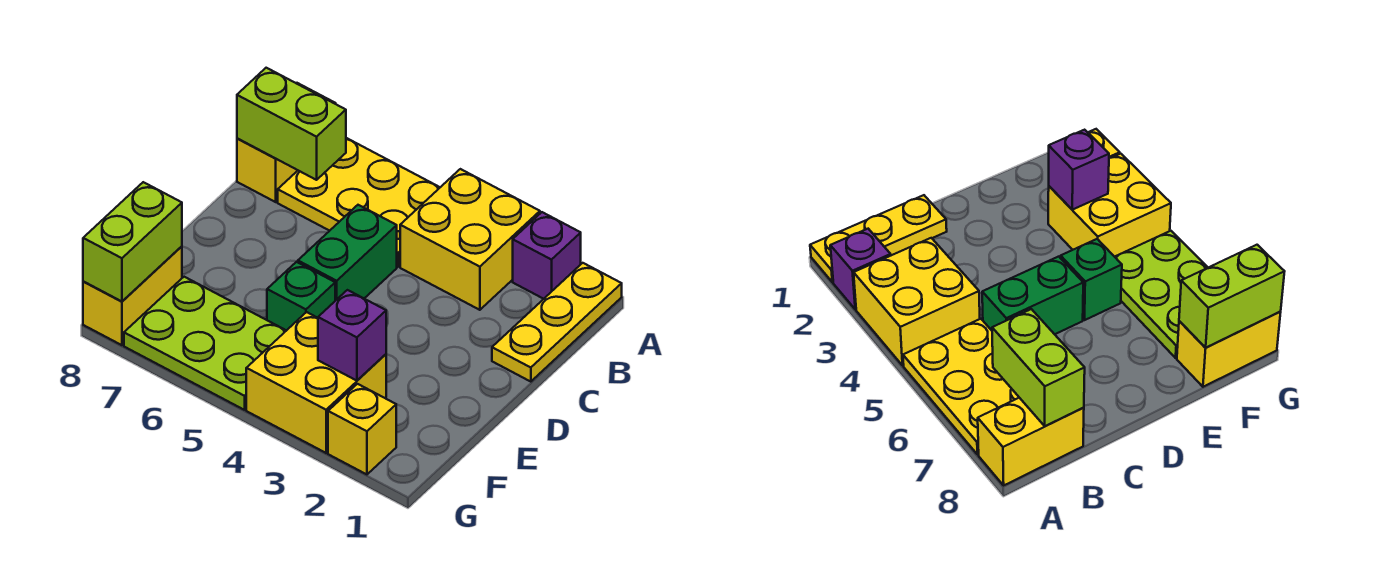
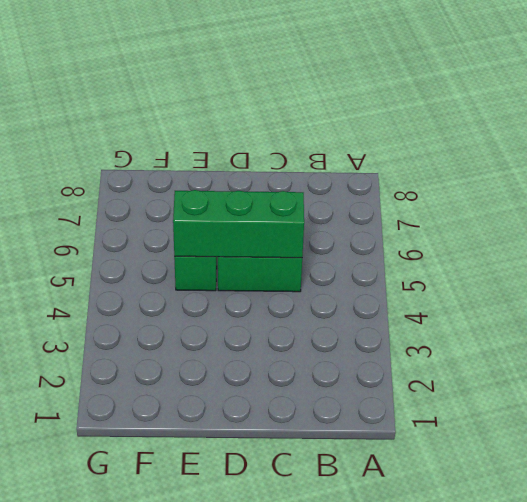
green brick C5:E5 level 2 -> none
none -> yellow plate A1:C1 level 1
none -> purple brick A2 level 1
none -> yellow brick A3:B4 level 1

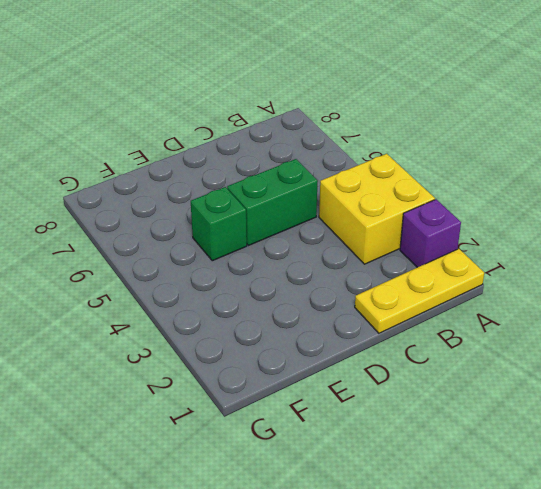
none -> yellow plate A5:B7 level 1
none -> yellow brick A8:B8 level 1
none -> yellow brick F3:G4 level 1

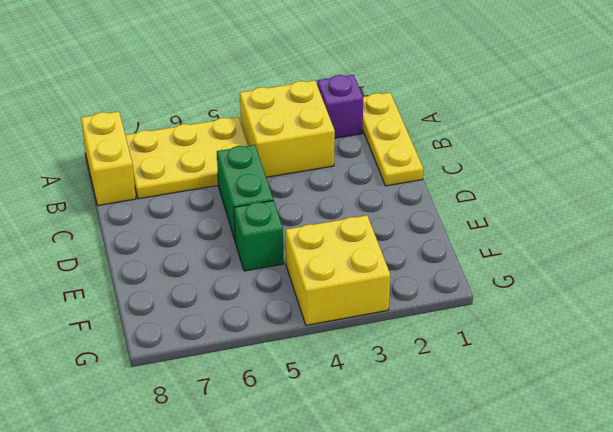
none -> lime plate F5:G7 level 1
none -> yellow brick F8:G8 level 1
none -> yellow brick G2 level 1

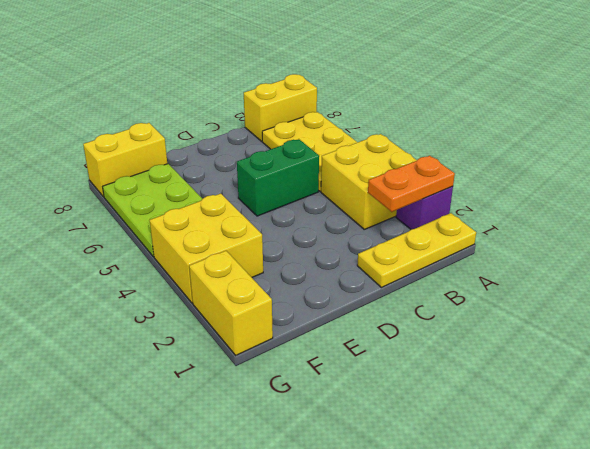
orange plate A2:B2 level 2 -> none
yellow brick G1:G2 level 1 -> yellow brick G2 level 1
none -> green brick E5 level 1
none -> lime brick B7:B8 level 2
none -> purple brick F3 level 2

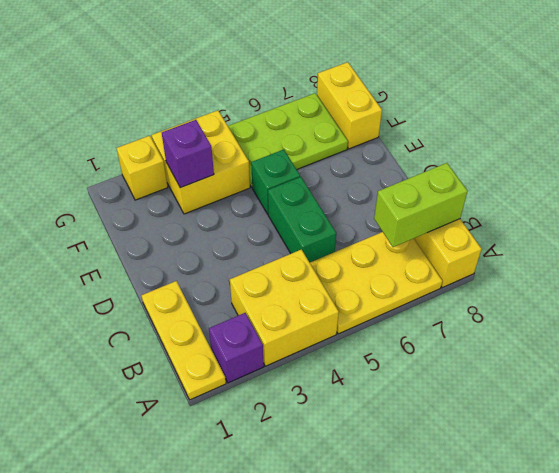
none -> lime brick F8:G8 level 2

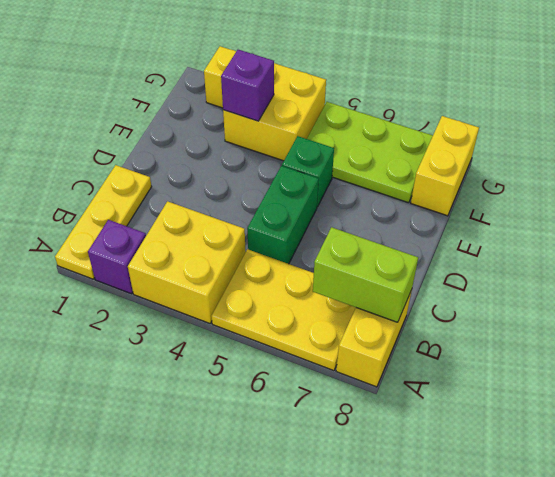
none -> lime brick F8:G8 level 2

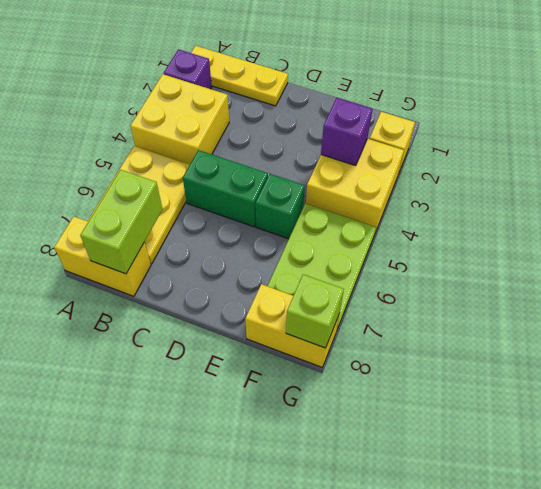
lime brick G8 level 2 -> lime brick F8:G8 level 2

